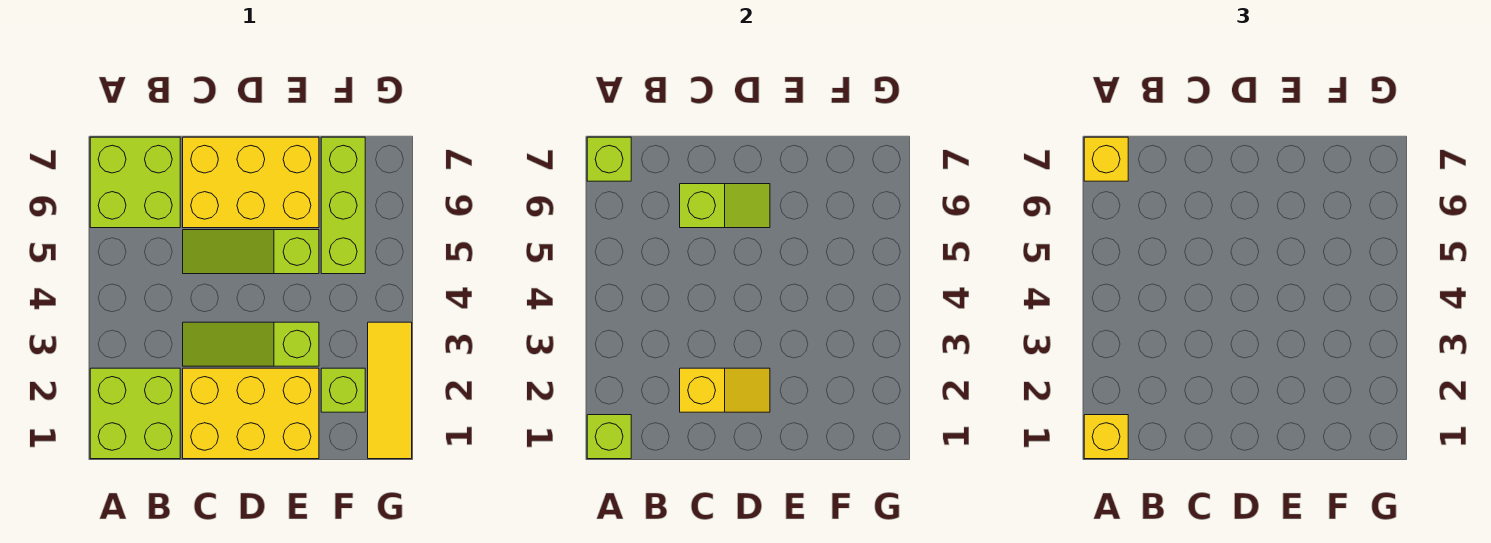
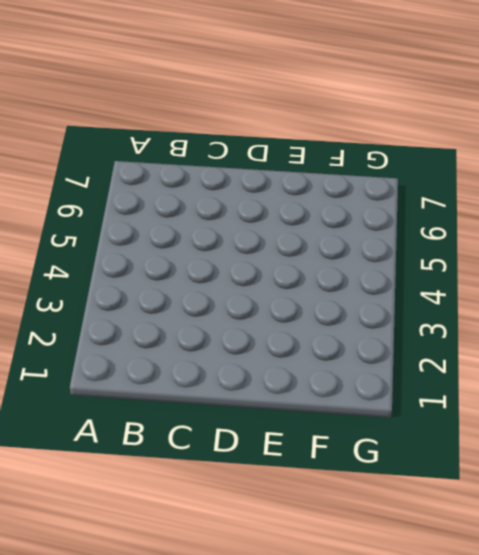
none -> lime brick A1:B2 level 1
none -> lime brick A6:B7 level 1
none -> yellow brick C1:E2 level 1

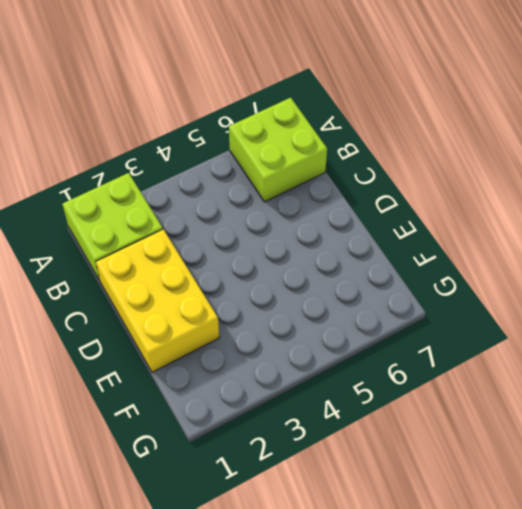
none -> lime slope C3:E3 level 1 top E
none -> lime slope C5:E5 level 1 top E
none -> yellow brick C6:E7 level 1

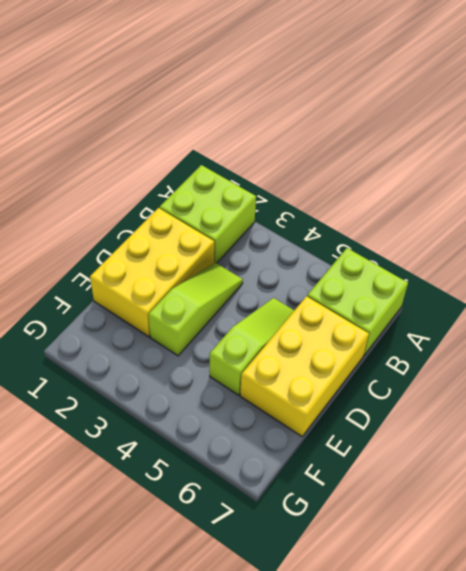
none -> lime brick F2 level 1
none -> lime brick F5:F7 level 1
none -> yellow tile G1:G3 level 1

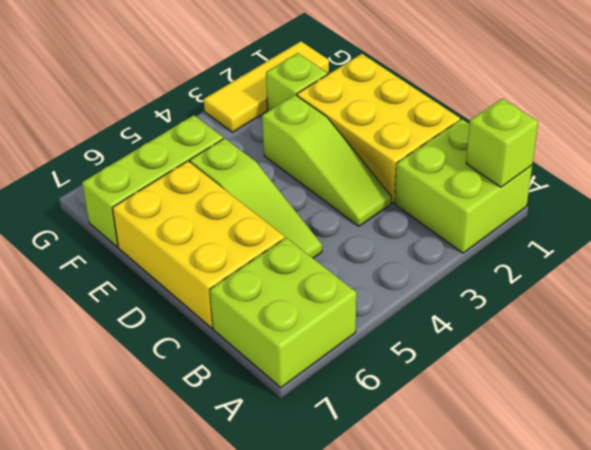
none -> lime brick A7 level 2
none -> yellow slope C2:D2 level 2 top C
none -> lime slope C6:D6 level 2 top C

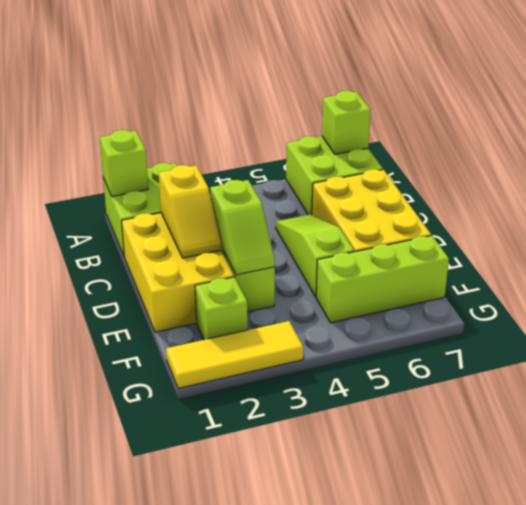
lime slope D3:E3 level 2 top D -> lime slope C6:D6 level 2 top C
none -> yellow brick A1 level 3
none -> yellow brick A7 level 3

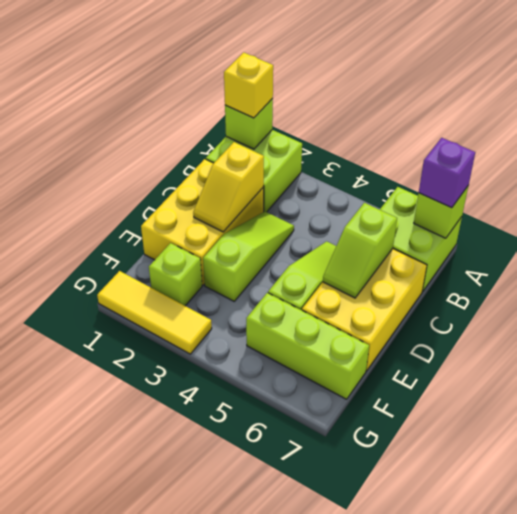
purple brick A7 level 3 -> yellow brick A7 level 3

